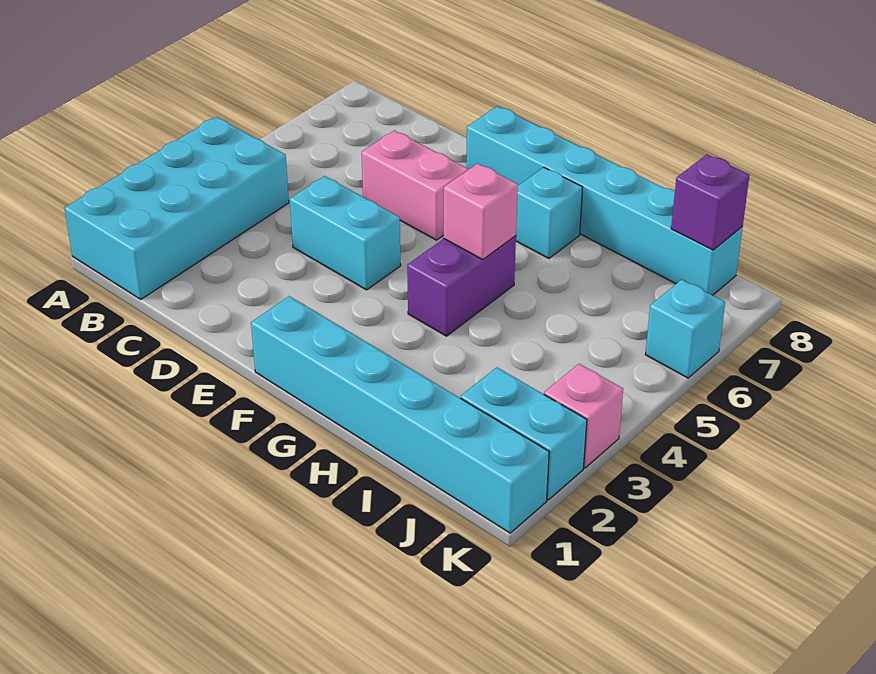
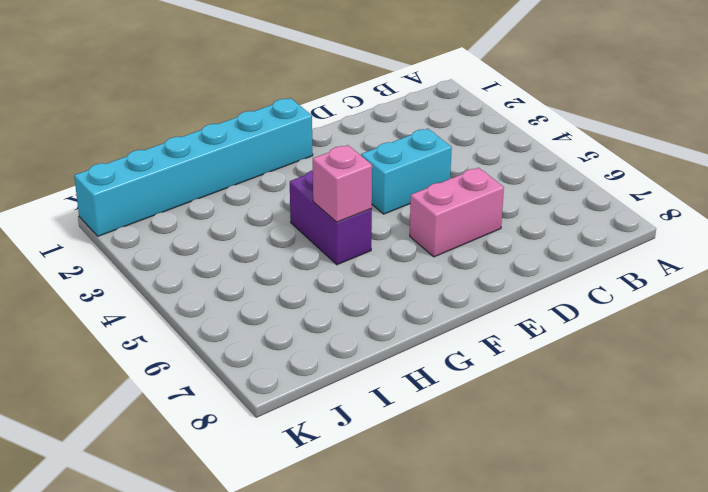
none -> cyan brick A1:B4 level 1
none -> cyan brick E8:J8 level 1
none -> cyan brick G7 level 1

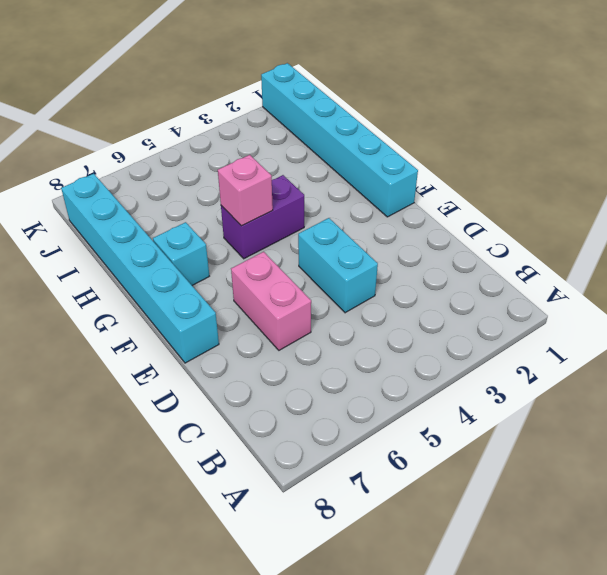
none -> cyan brick A1:B4 level 1
none -> cyan brick J2:K2 level 1
none -> pink brick K3 level 1

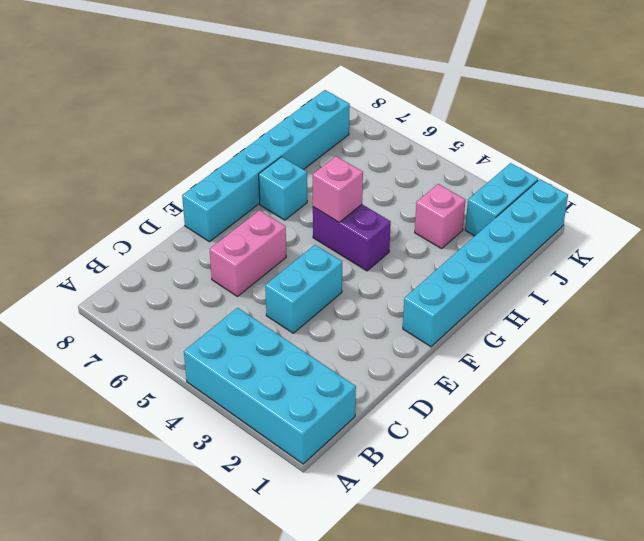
pink brick I3 level 1 -> pink brick K3 level 1
none -> cyan brick K6 level 1
none -> purple brick J8 level 2

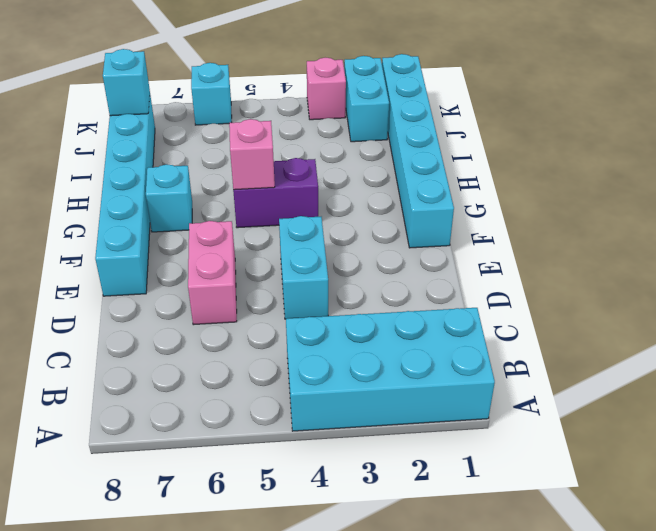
cyan brick J8 level 2 -> purple brick J8 level 2

